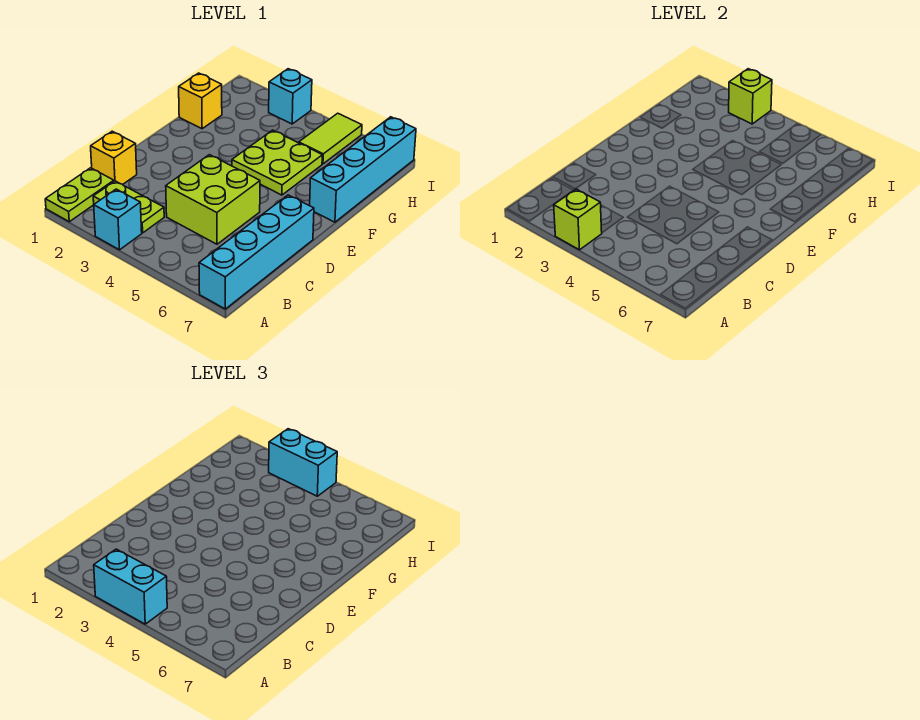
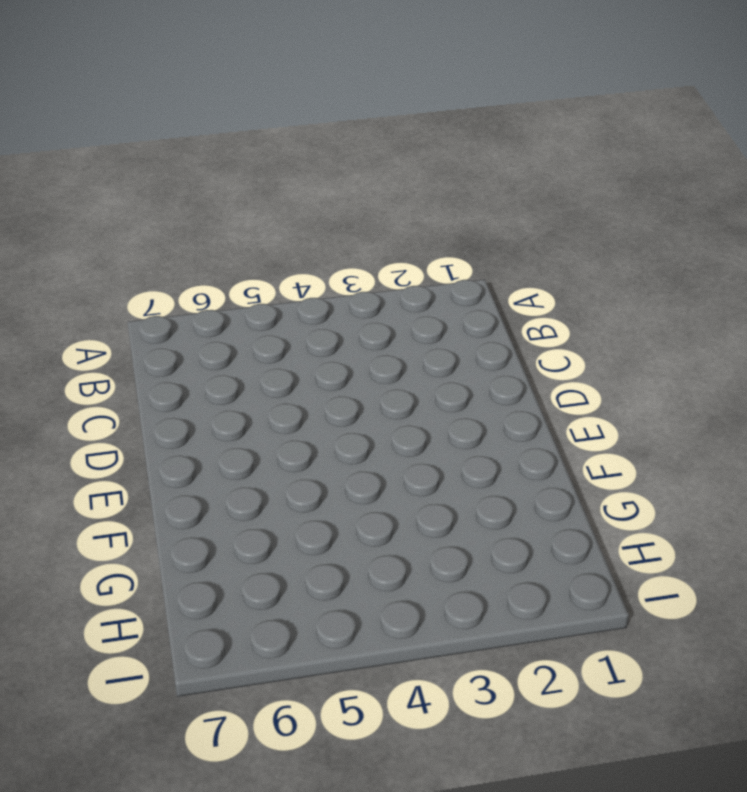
none -> lime plate A1:B1 level 1
none -> cyan brick A3 level 1
none -> cyan brick A7:D7 level 1

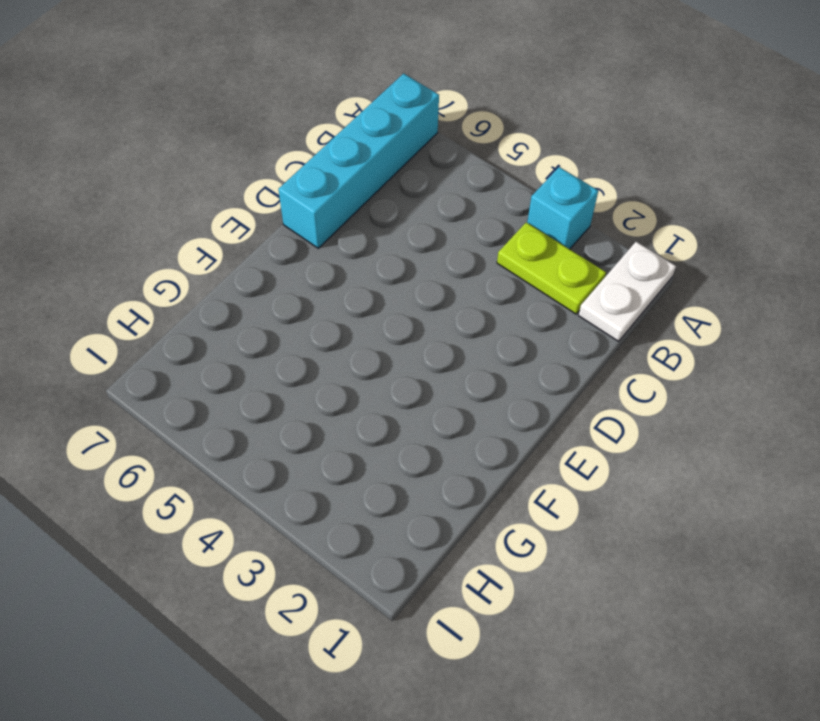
white plate A1:B1 level 1 -> lime plate A1:B1 level 1
none -> yellow brick C1 level 1
none -> lime brick C4:D5 level 1
none -> lime plate F4:G5 level 1

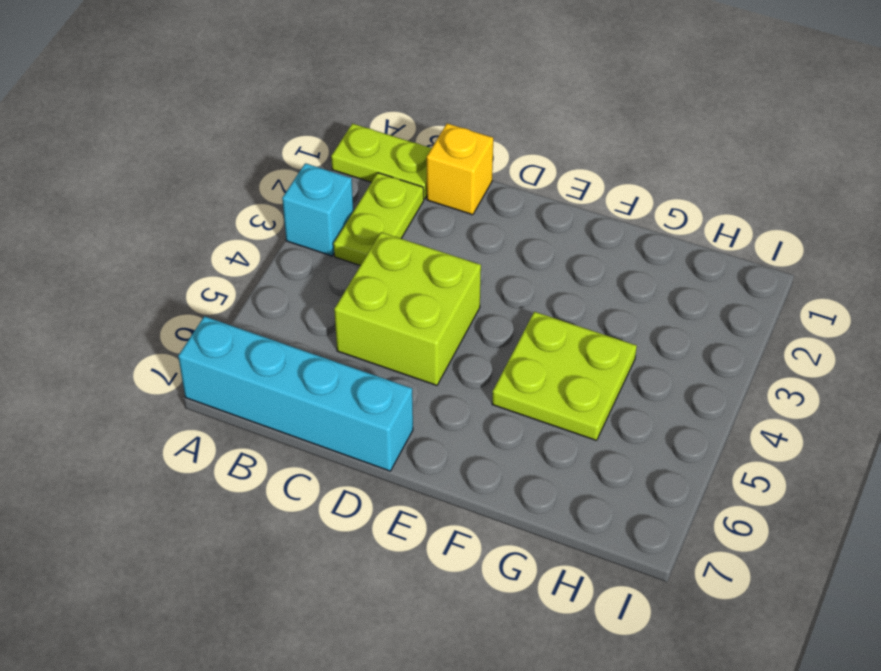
none -> cyan brick F7:I7 level 1
none -> yellow brick G1 level 1
none -> lime tile H5:I5 level 1

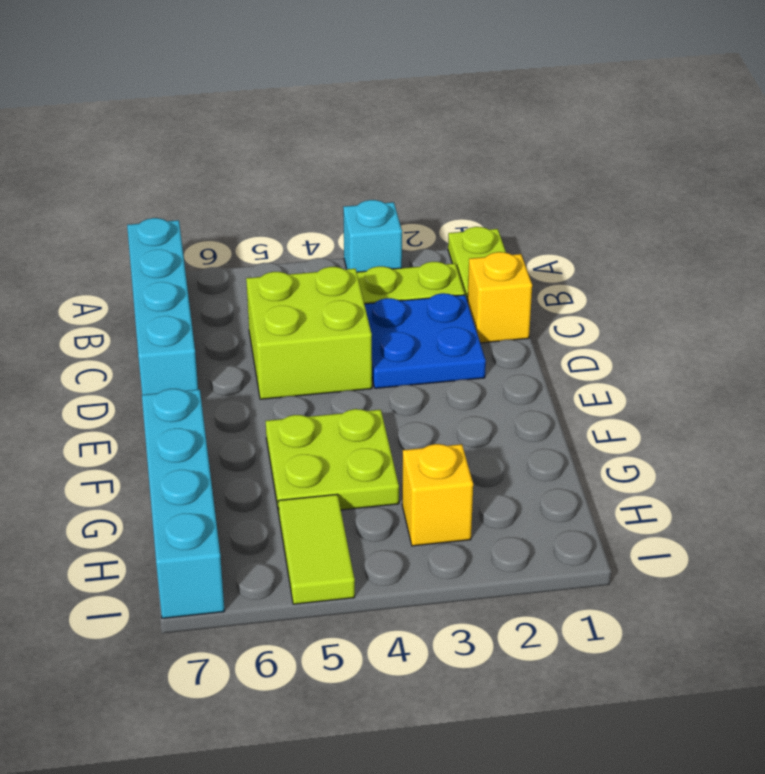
blue plate C2:D3 level 1 -> none
yellow brick H3 level 1 -> yellow brick G1 level 1
none -> cyan brick I3 level 1
none -> lime brick A3 level 2
none -> lime brick I3 level 2

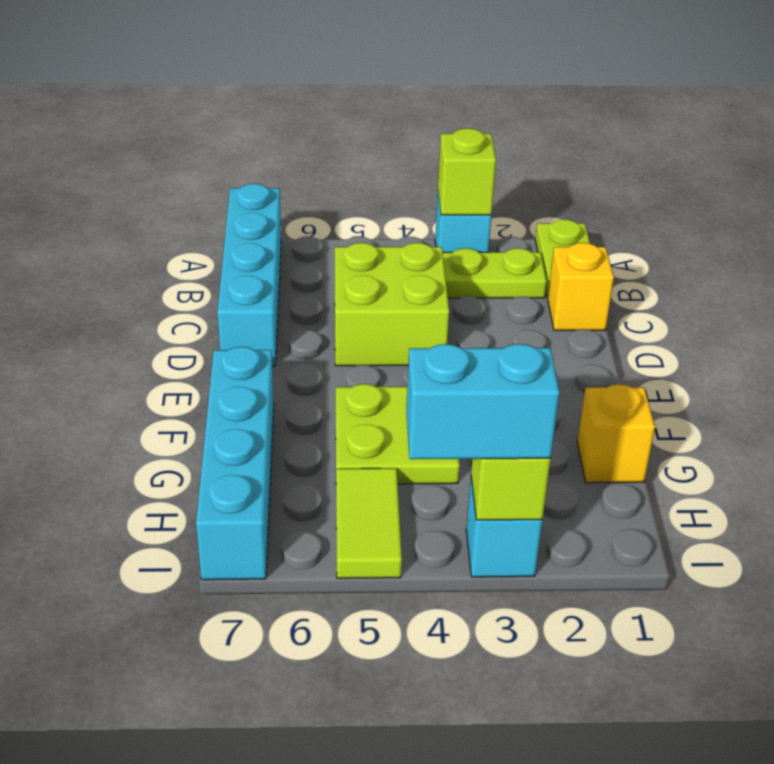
none -> cyan brick A3:A4 level 3

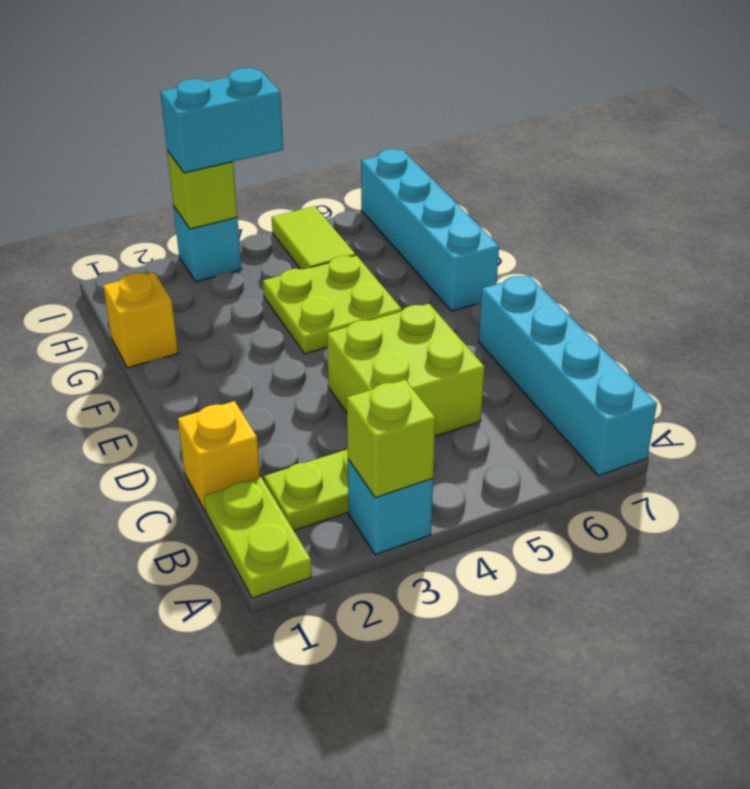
none -> cyan brick A3:A4 level 3

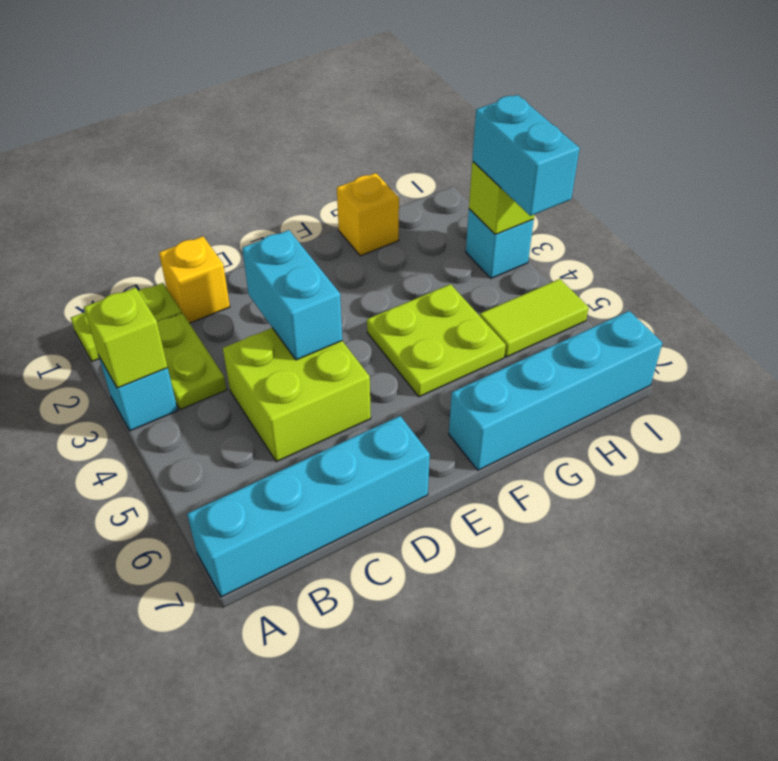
cyan brick D3:D4 level 2 -> cyan brick A3:A4 level 3

